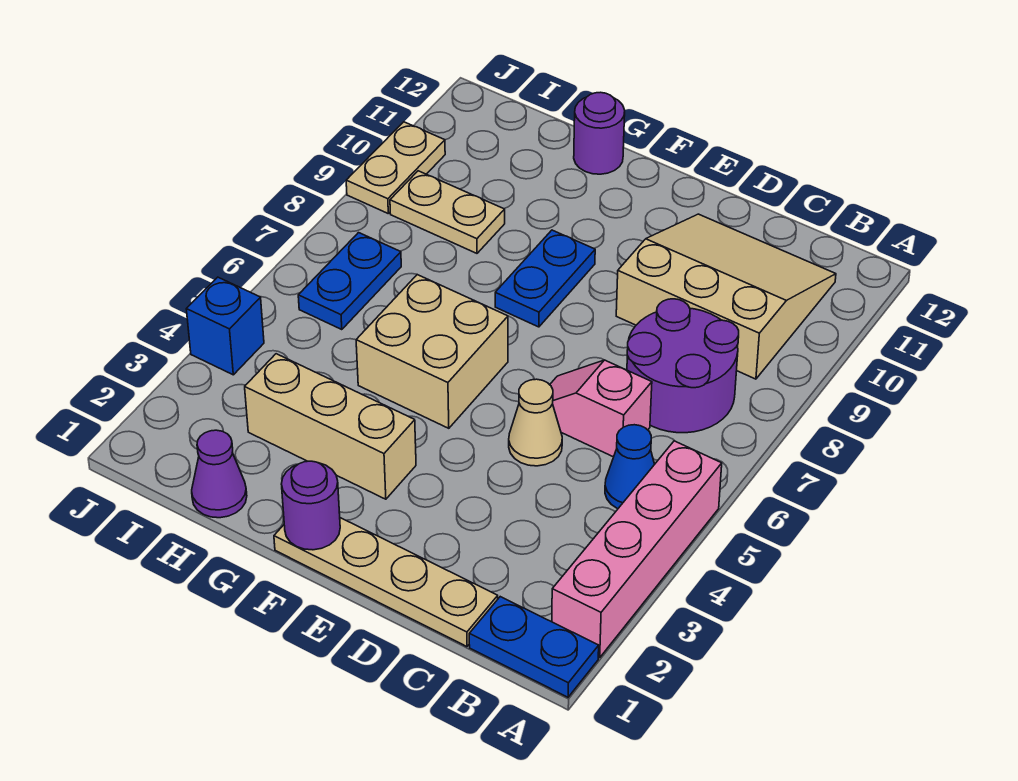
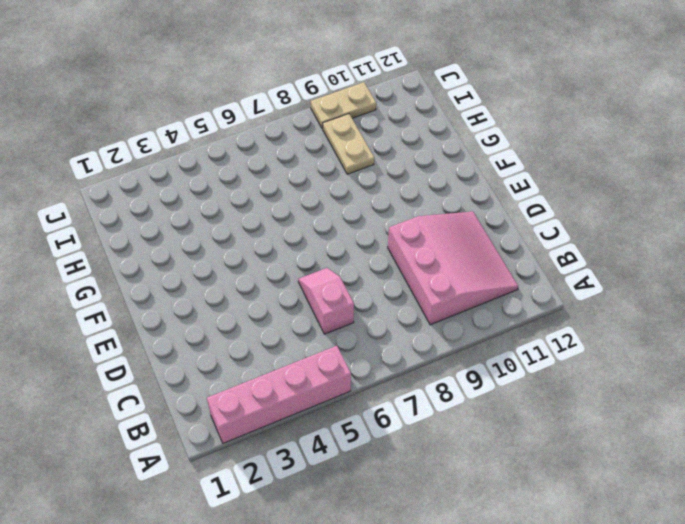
pink slope B9:D11 level 1 top 9 -> tan slope B9:D11 level 1 top 9
none -> blue plate A1:B1 level 1
none -> blue cone B5 level 1
none -> purple round brick B7:C8 level 1

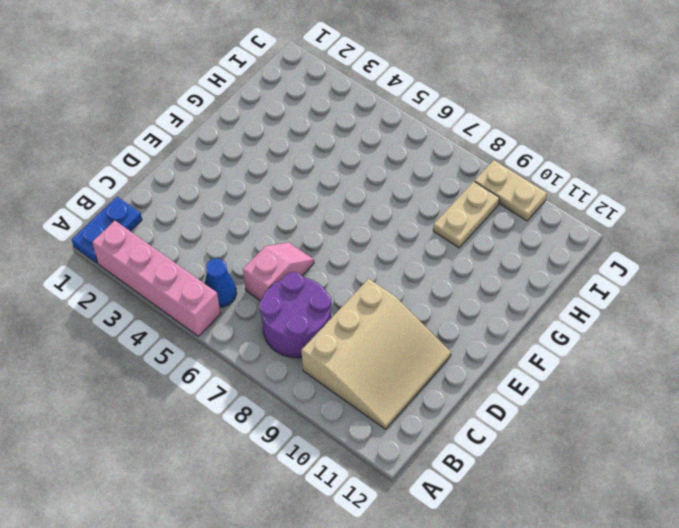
none -> tan plate C1:F1 level 1
none -> tan cone D5 level 1
none -> tan brick F3:H3 level 1

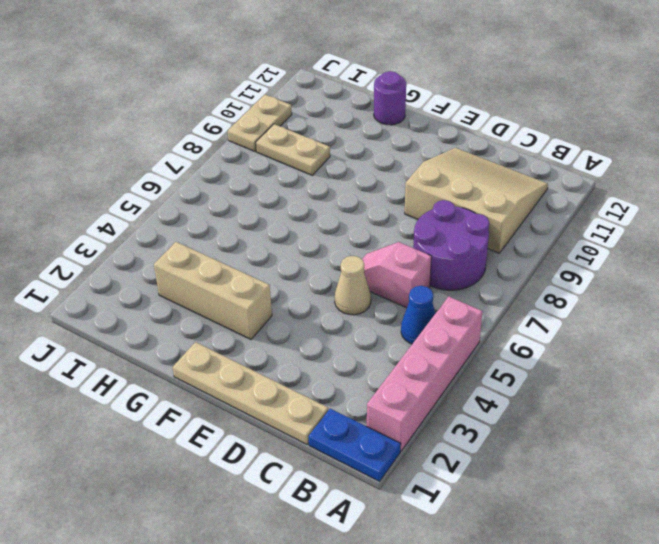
none -> tan brick F5:G6 level 1
none -> blue plate F8:F9 level 1
none -> purple cone H1 level 1

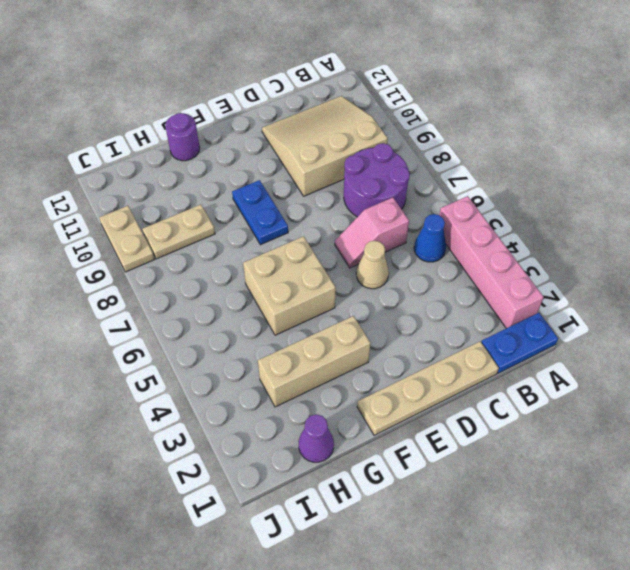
none -> blue plate I6:I7 level 1
none -> blue brick J4 level 1
none -> purple round brick F1 level 2

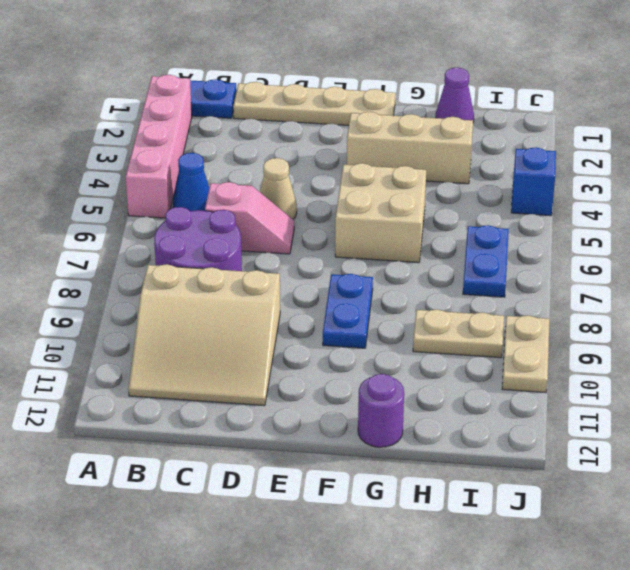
none -> purple round brick F1 level 2

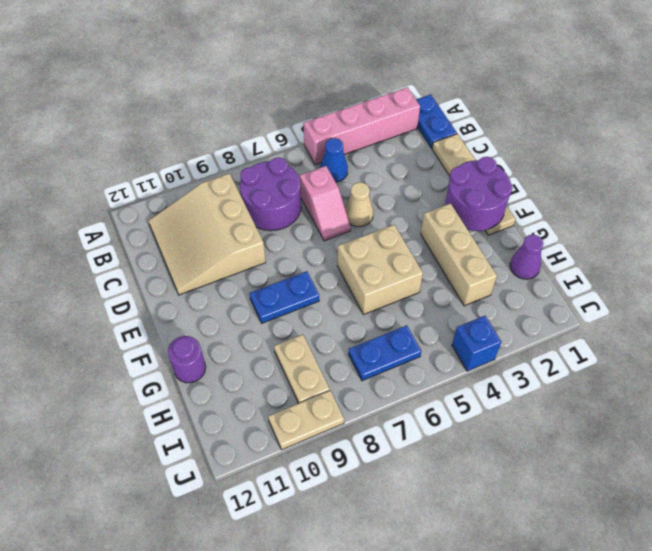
purple round brick E1:F2 level 2 -> purple round brick F1 level 2

